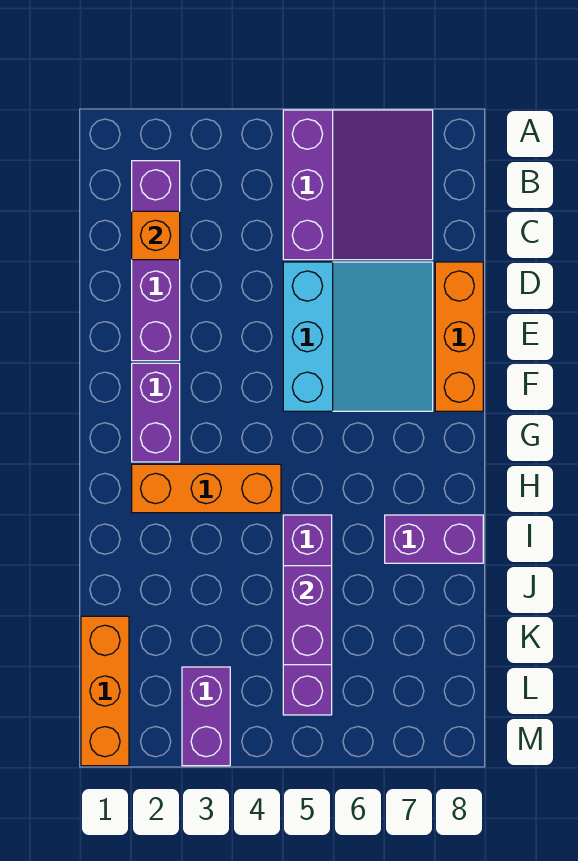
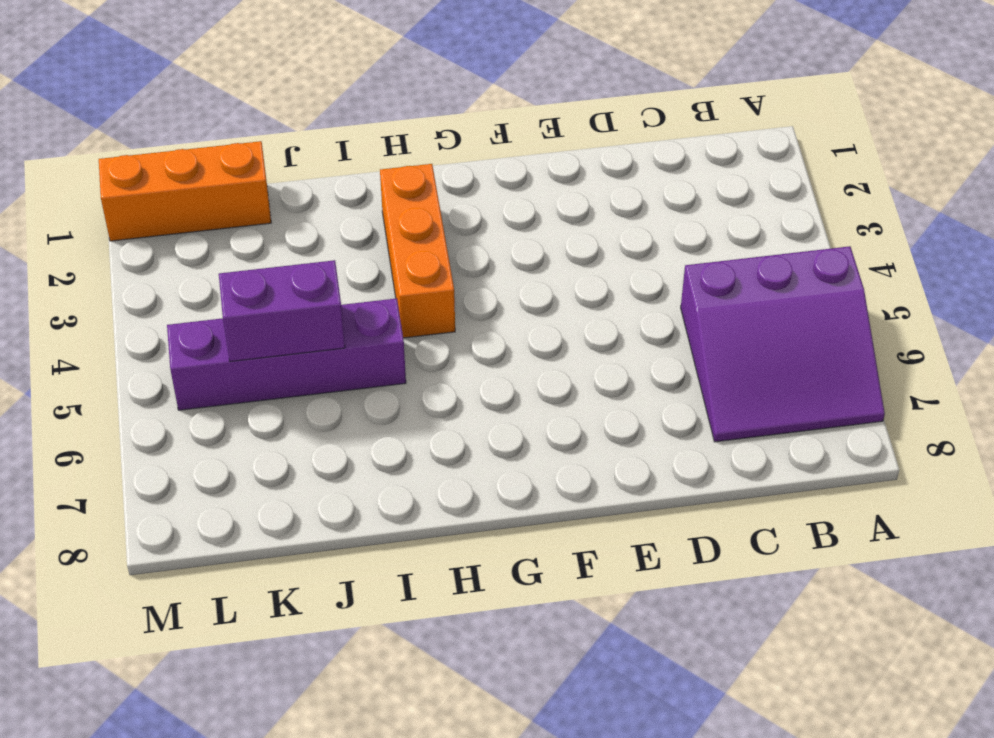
none -> purple brick B2:E2 level 1
none -> cyan slope D5:F7 level 1 top 5
none -> orange brick D8:F8 level 1

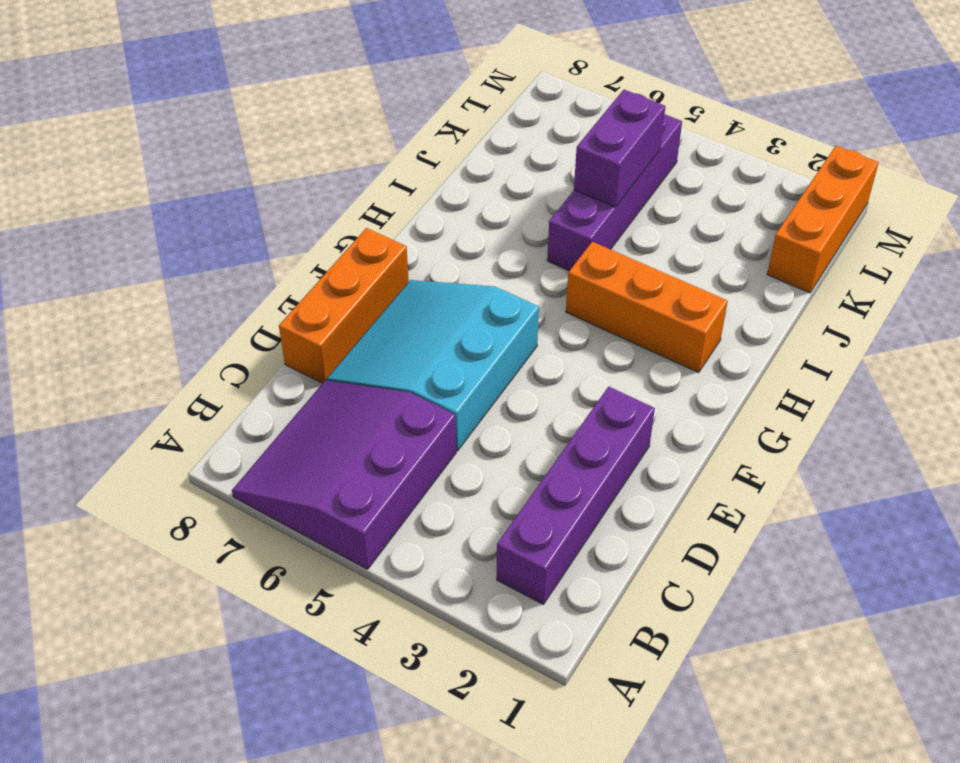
none -> purple brick F2:G2 level 1
none -> purple brick I7:I8 level 1
none -> purple brick L3:M3 level 1

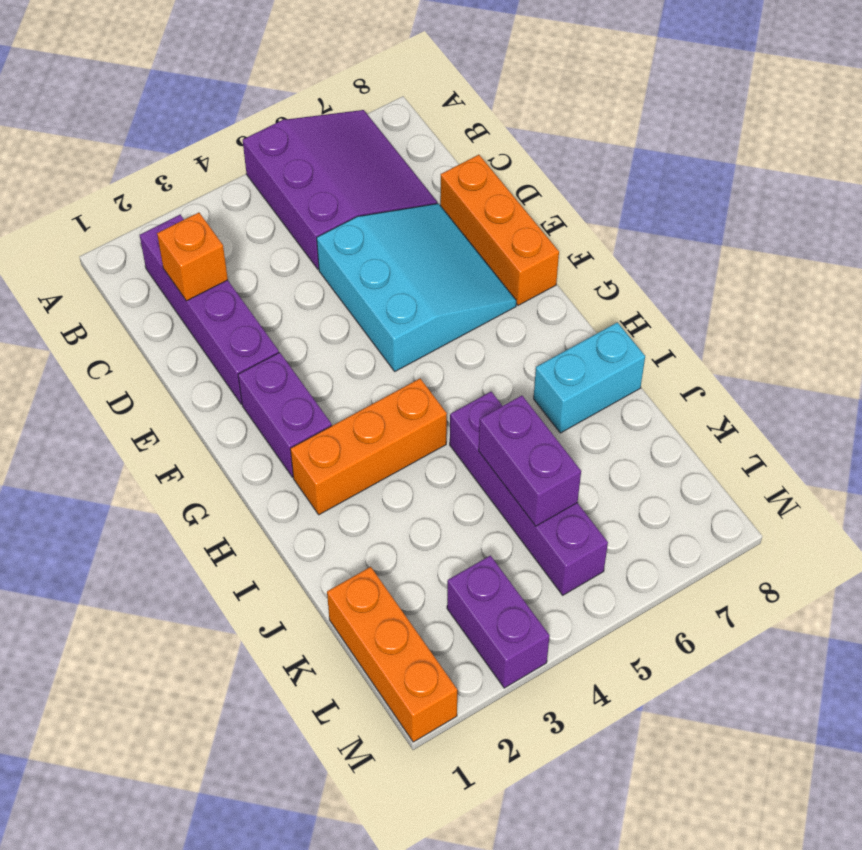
cyan brick I7:I8 level 1 -> purple brick I7:I8 level 1

